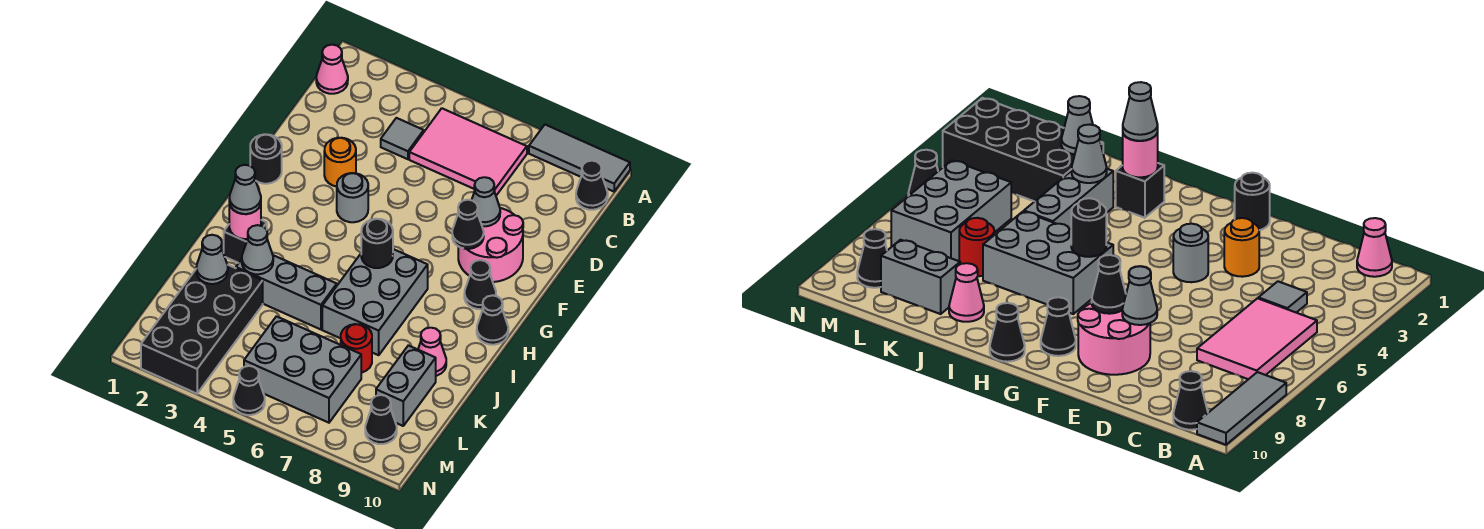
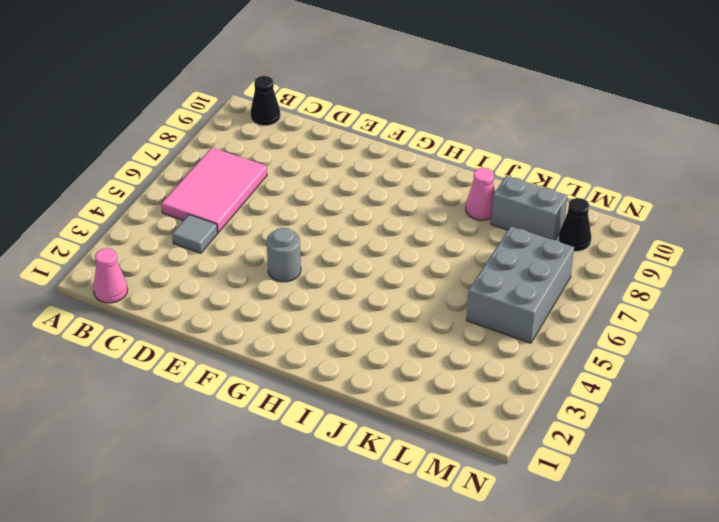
none -> grey tile A8:A10 level 1
none -> orange round brick E3 level 1
none -> pink round brick E8:F9 level 1

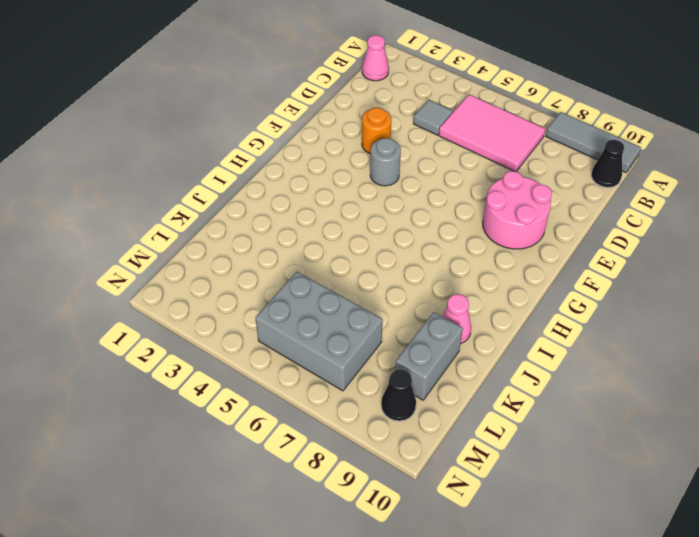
none -> black round brick F1 level 1
none -> black cone G9 level 1
none -> grey brick H6:J7 level 1

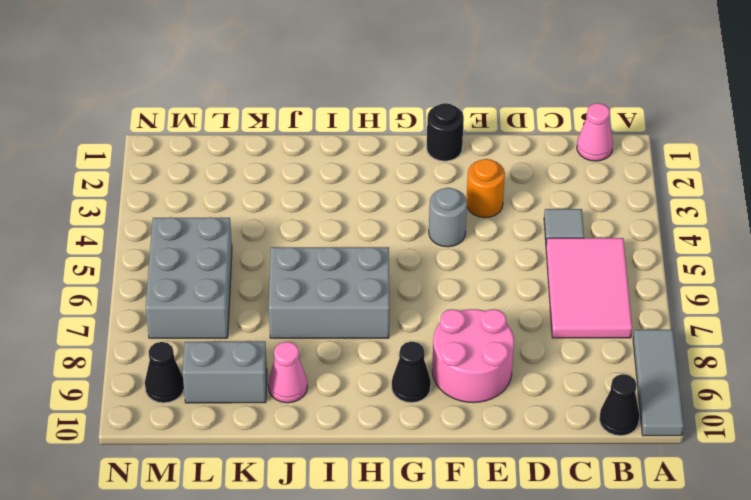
none -> black cone H10 level 1
none -> black brick I2 level 1
none -> grey brick J3:J5 level 1

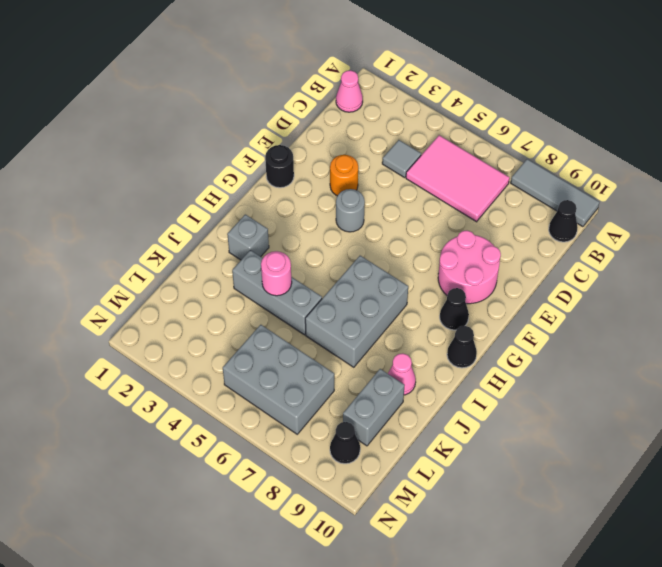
grey brick I2 level 1 -> black brick I2 level 1
pink round brick J4 level 2 -> pink round brick I2 level 2
none -> black brick K2:N3 level 1
none -> red round brick K7 level 1
none -> black cone N5 level 1

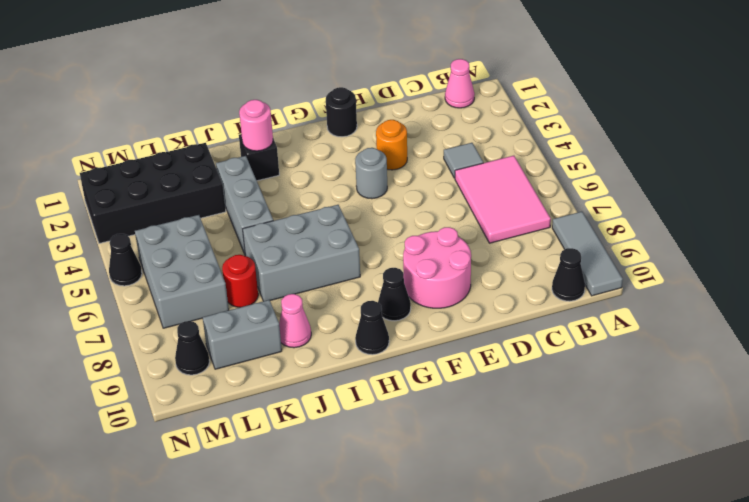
none -> grey cone E8 level 2
none -> black cone F8 level 2
none -> black round brick H6 level 2

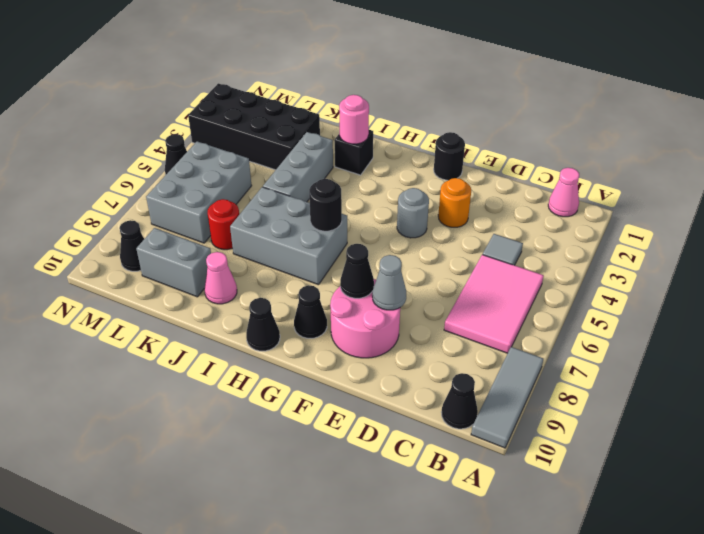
none -> grey cone J3 level 2
none -> grey cone K2 level 2
none -> grey cone I2 level 3

